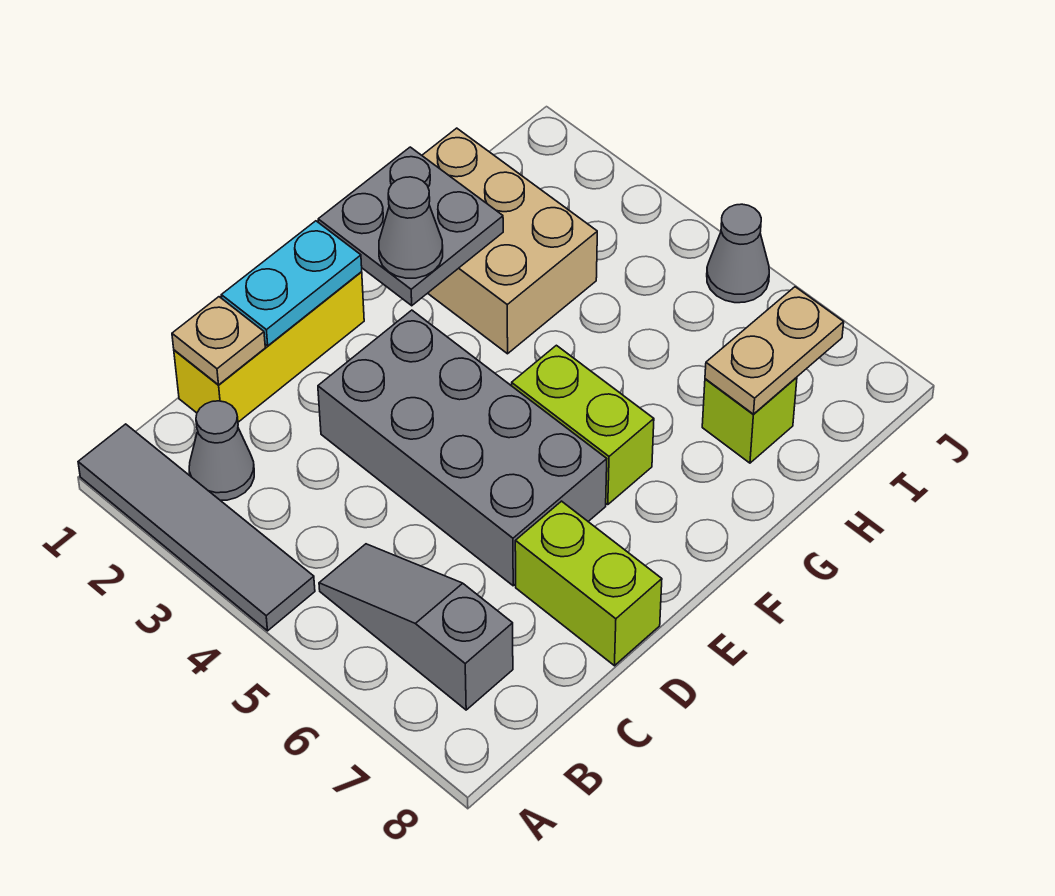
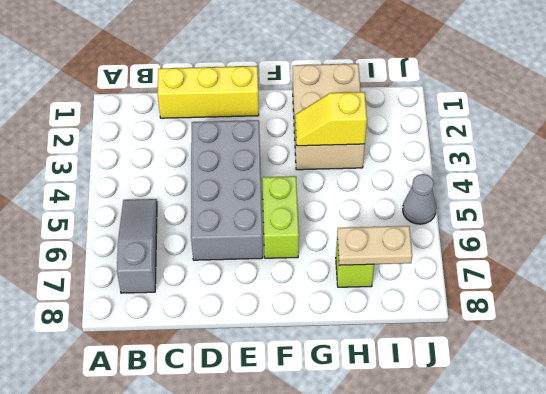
yellow slope G3:H3 level 2 top H -> none
none -> grey tile A1:A4 level 1
none -> grey cone B2 level 1
none -> lime brick D7:D8 level 1

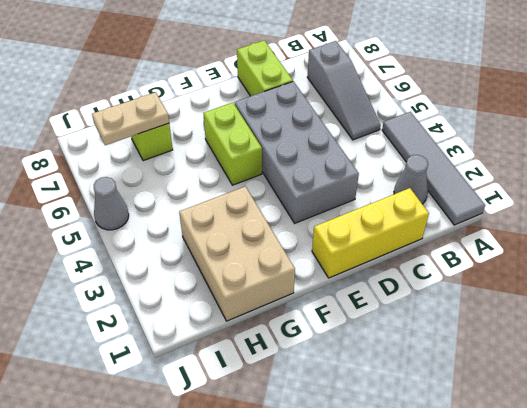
none -> tan plate C1 level 2
none -> cyan plate D1:E1 level 2
none -> grey plate F1:G2 level 2

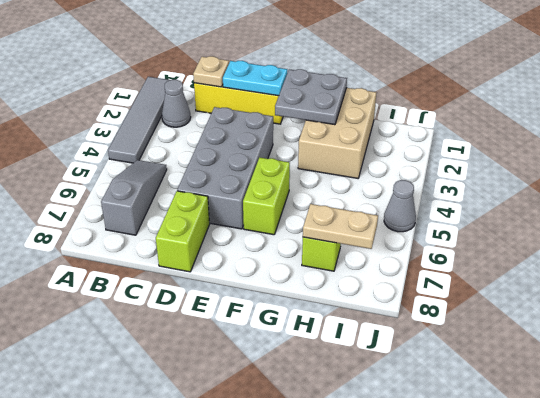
none -> grey cone F2 level 3

